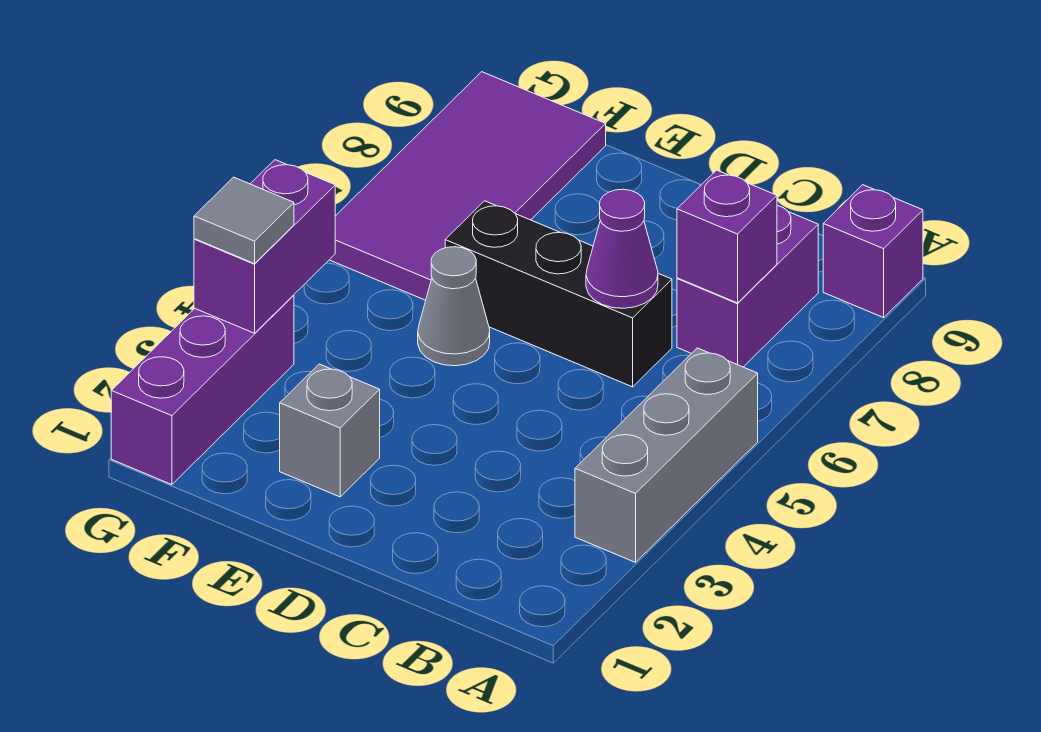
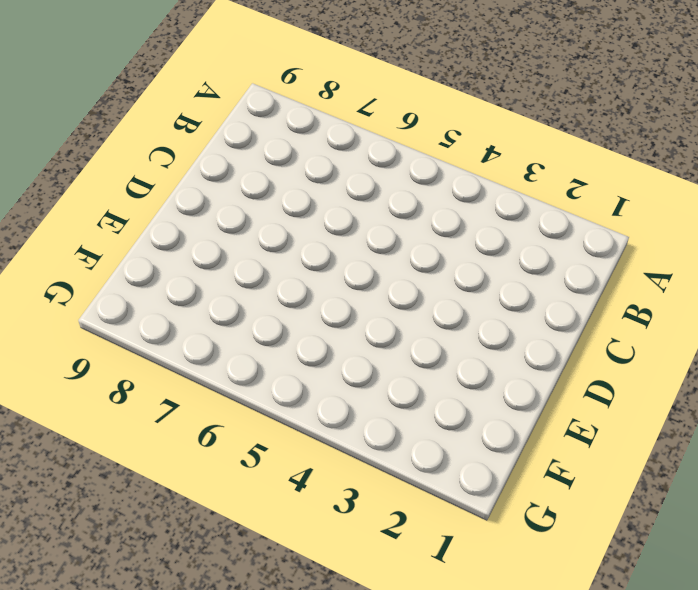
none -> grey brick A3:A5 level 1
none -> purple brick A9 level 1
none -> purple brick B7:B8 level 1

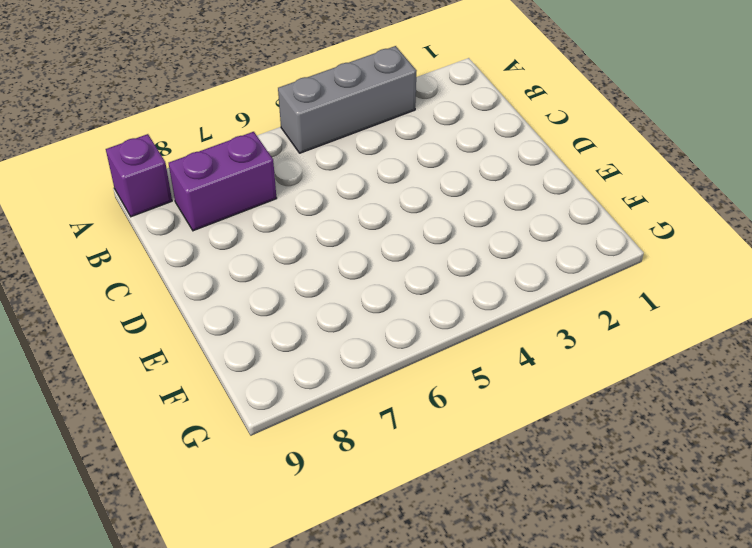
none -> black brick C6:E6 level 1
none -> grey brick E2 level 1
none -> grey cone E5 level 1

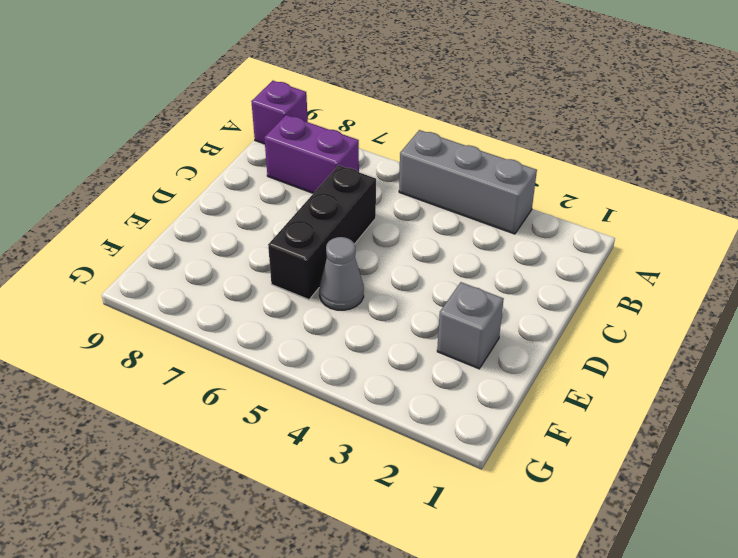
none -> purple tile F6:G9 level 1
none -> purple brick G1:G3 level 1
none -> purple brick B7 level 2

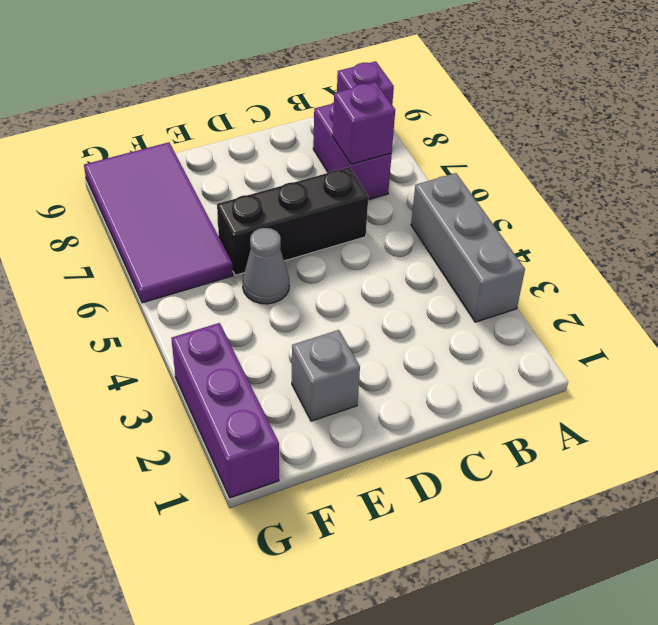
none -> purple cone C6 level 2
none -> purple brick G3:G4 level 2
none -> grey tile G3 level 3

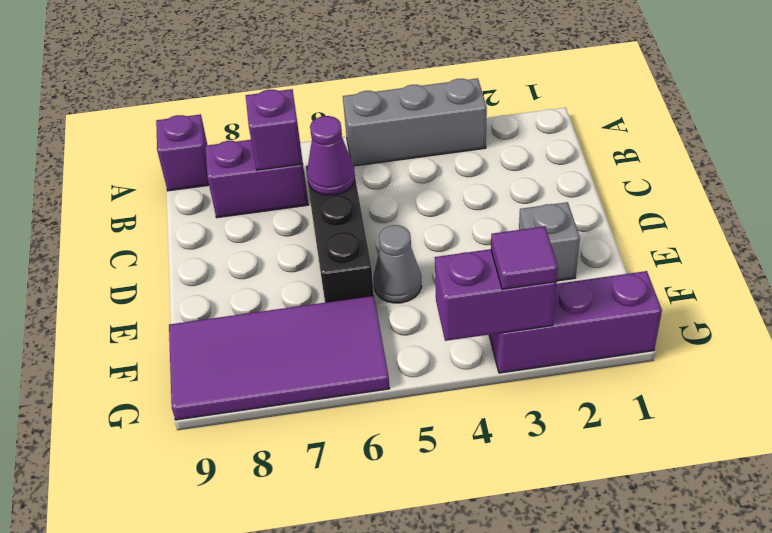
purple tile G3 level 3 -> grey tile G3 level 3

